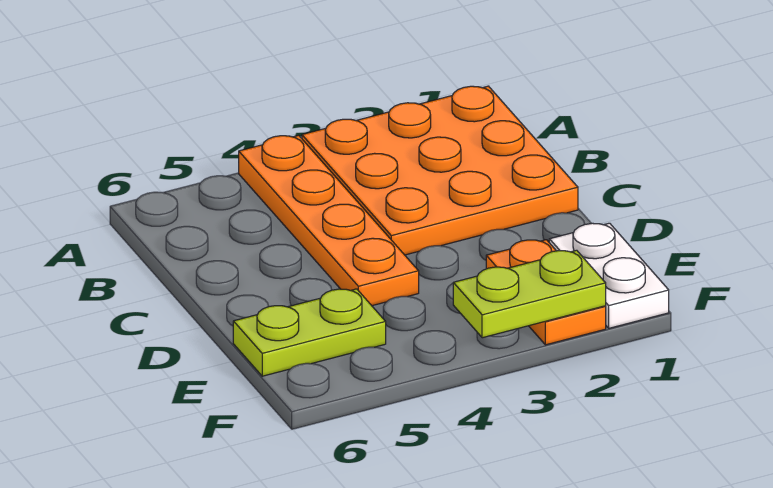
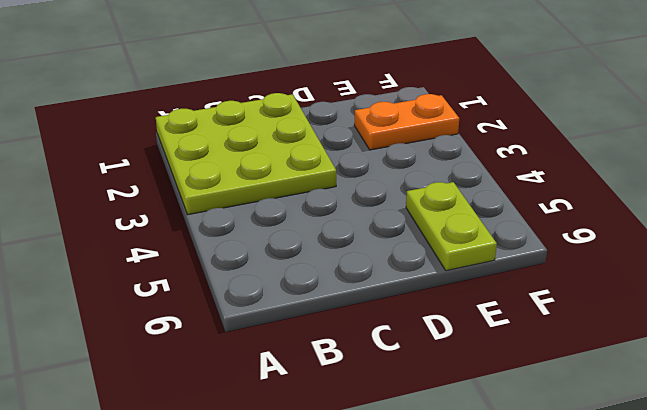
lime plate A1:C3 level 1 -> orange plate A1:C3 level 1
none -> orange plate A4:D4 level 1
none -> white plate E1:F1 level 1

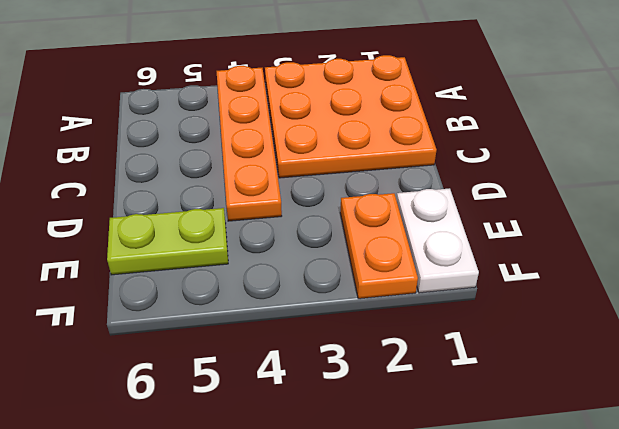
none -> lime plate F2:F3 level 2

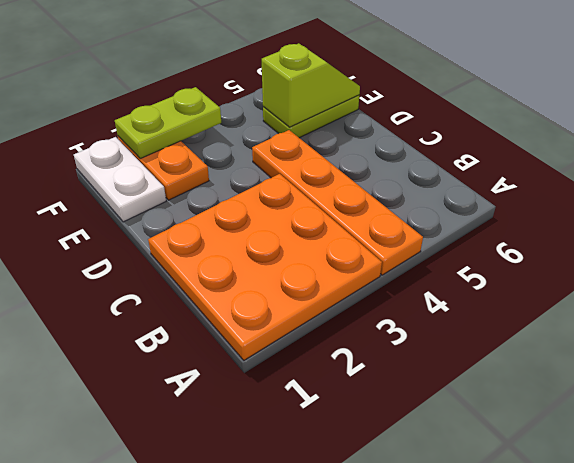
lime slope E5:E6 level 2 top 5 -> none

